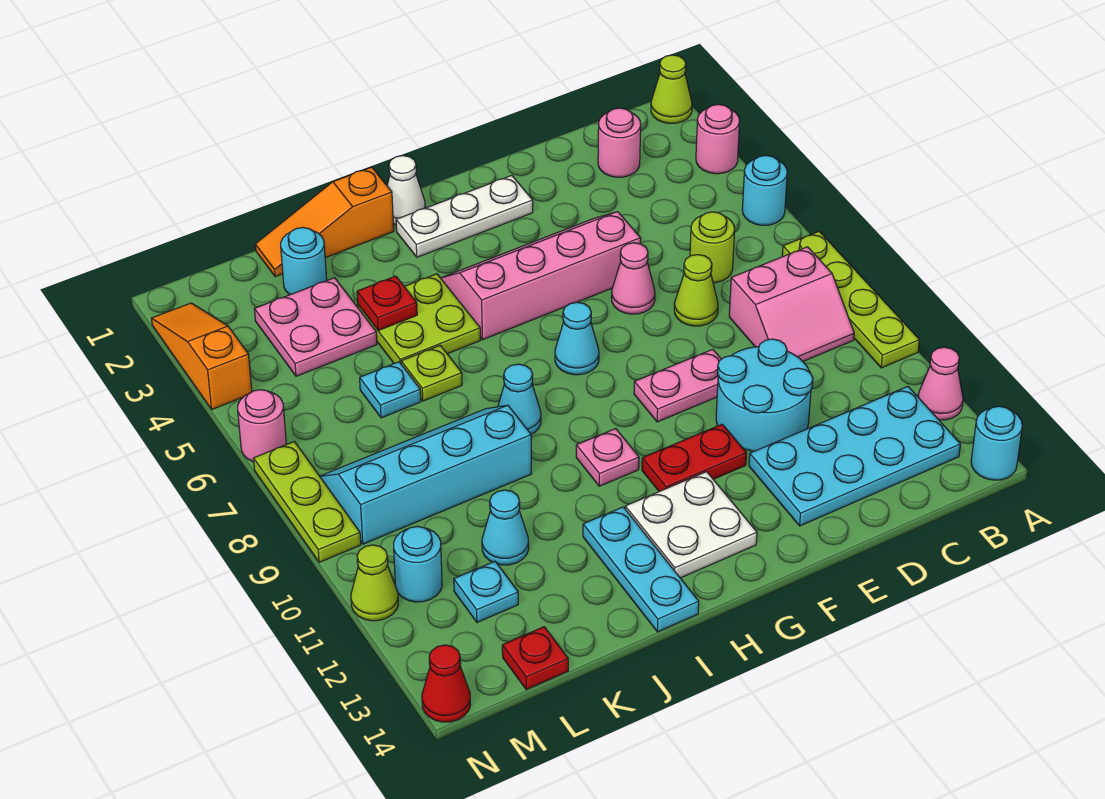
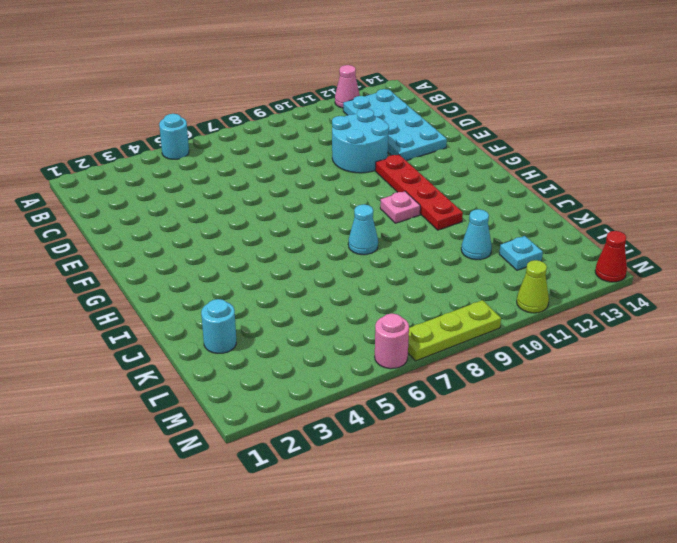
red plate F11:I11 level 1 -> red plate F11:G11 level 1
none -> lime cone A1 level 1
none -> pink round brick A3 level 1
none -> lime plate A7:A10 level 1
none -> cyan round brick A14 level 1

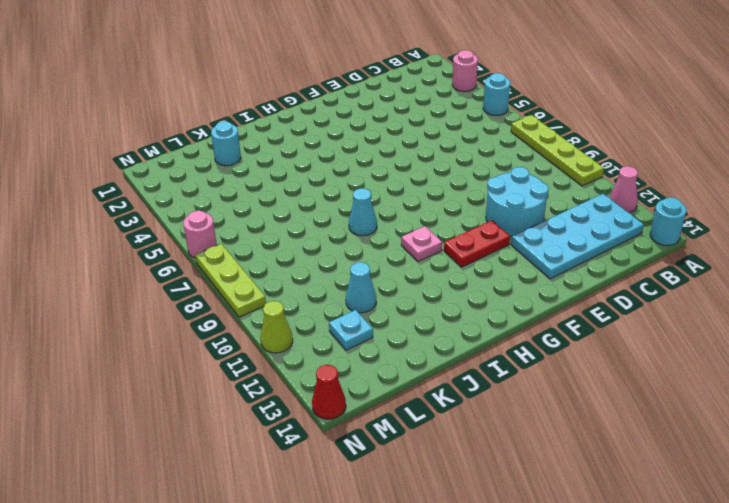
none -> lime cone A1 level 1
none -> pink slope B8:C9 level 1 top 8
none -> pink round brick C2 level 1
none -> lime round brick C6 level 1

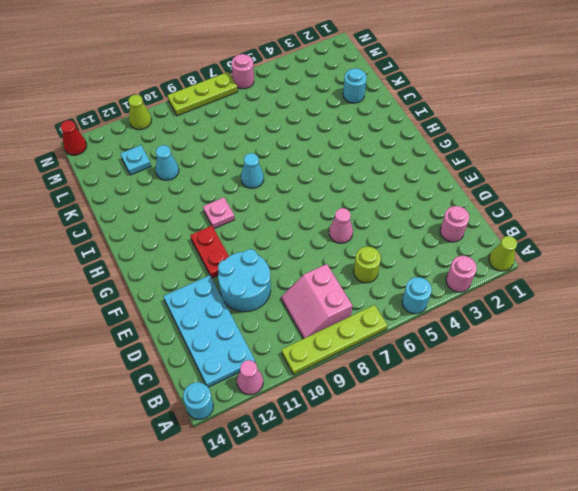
none -> lime cone D7 level 1
none -> pink slope E4:H5 level 1 top 5
none -> pink plate E9:F9 level 1
none -> white plate F2:H2 level 1

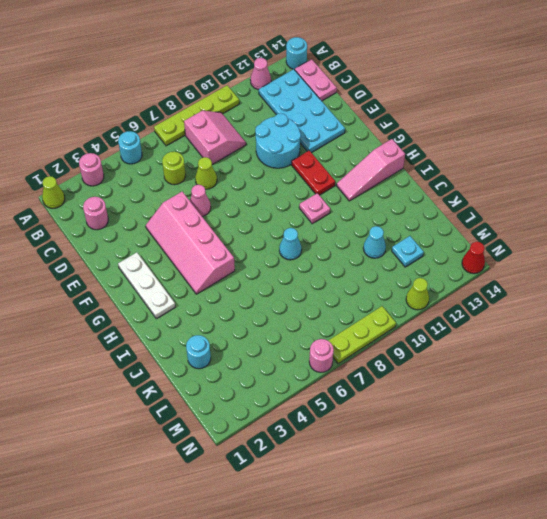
pink plate B14:C14 level 1 -> pink plate E9:F9 level 1
pink slope H12:H14 level 1 top 14 -> white plate G12:H13 level 1
none -> cyan cone G7 level 1
none -> white cone H1 level 1
none -> orange slope I1:K1 level 1 top I
none -> lime plate I4:J5 level 1

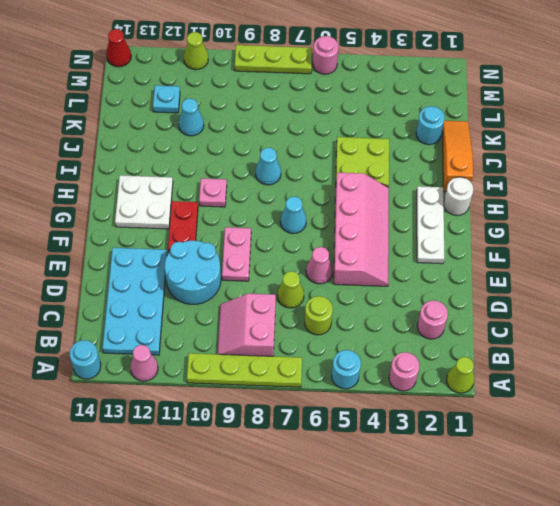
white round brick H1 level 1 -> white cone H1 level 1
none -> cyan plate I12:I14 level 1
none -> lime plate J6 level 1
none -> cyan slope J8:M9 level 1 top 9
none -> pink plate K3:L4 level 1

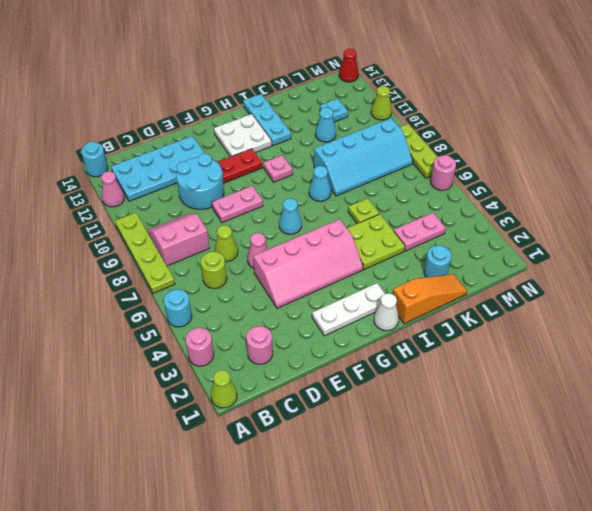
pink plate K4:L4 level 1 -> pink plate K3:L4 level 1
none -> cyan plate K6 level 1
none -> red plate L14 level 1
none -> cyan round brick M11 level 1
none -> orange slope N2:N4 level 1 top 4

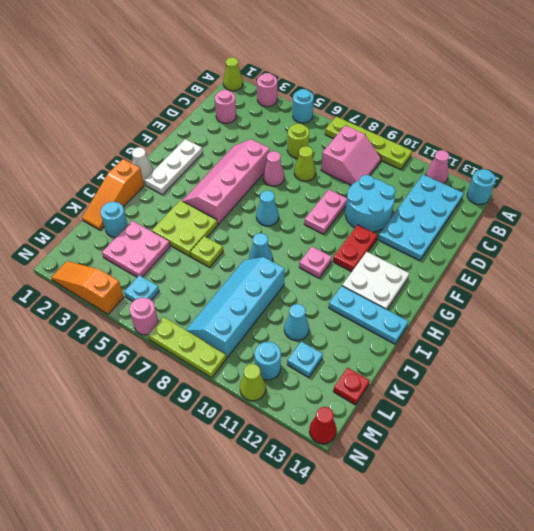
cyan plate M5 level 1 -> cyan plate K6 level 1
none -> red plate J4 level 2

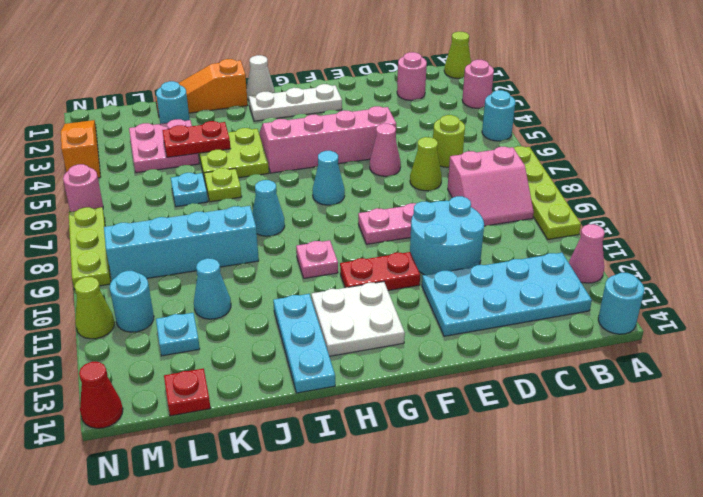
red plate J4:K4 level 2 -> red plate J4 level 2

